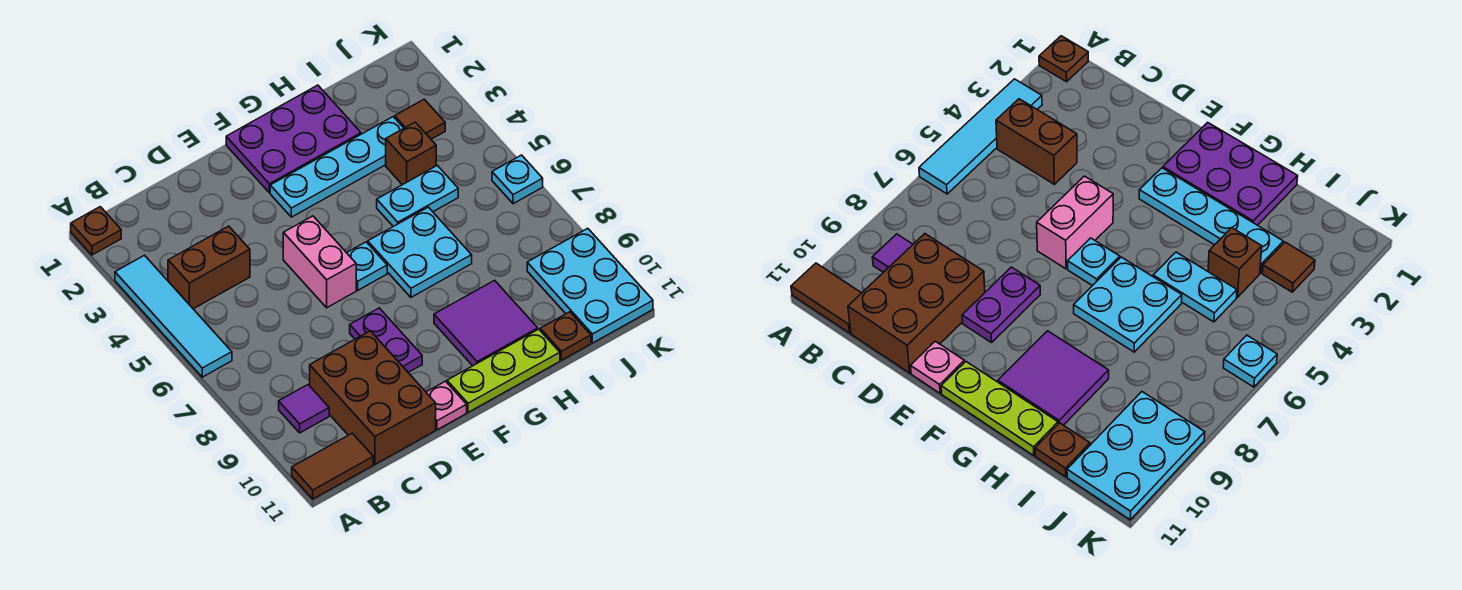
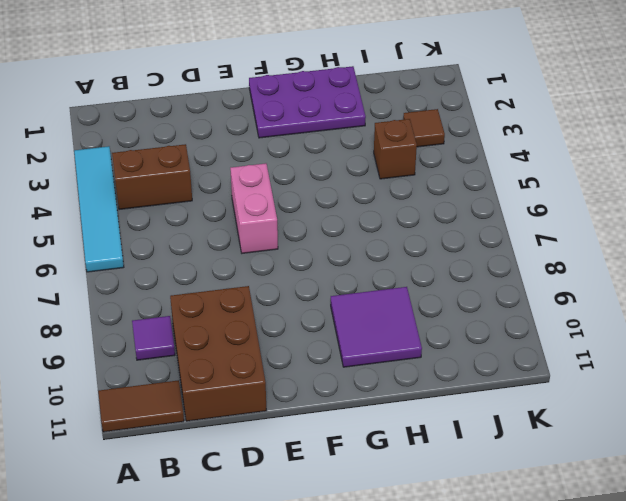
none -> brown plate A1 level 1
none -> purple plate E8:E9 level 1
none -> pink plate E11 level 1

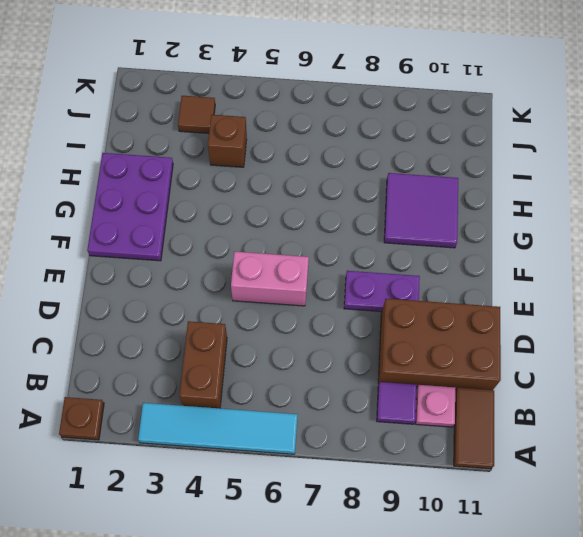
pink plate B10 level 1 -> pink plate E11 level 1
none -> cyan plate F3:I3 level 1
none -> cyan plate F6 level 1
none -> lime plate F11:H11 level 1

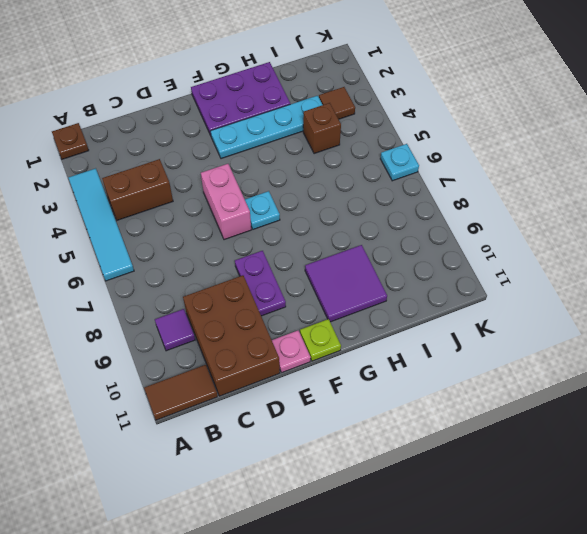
lime plate F11 level 1 -> lime plate F11:H11 level 1
none -> cyan plate G6:H7 level 1
none -> cyan plate H5:I5 level 1
none -> brown plate I11 level 1

